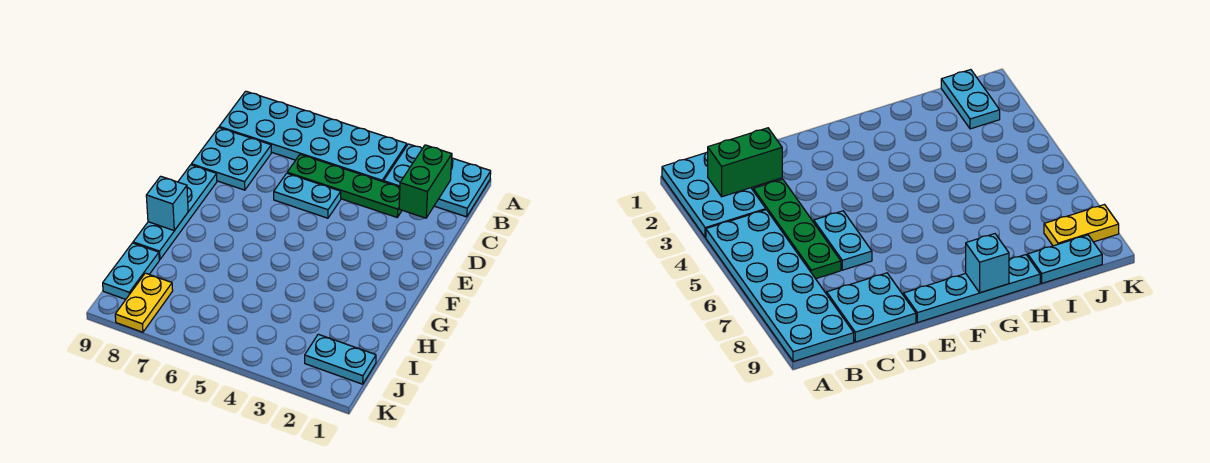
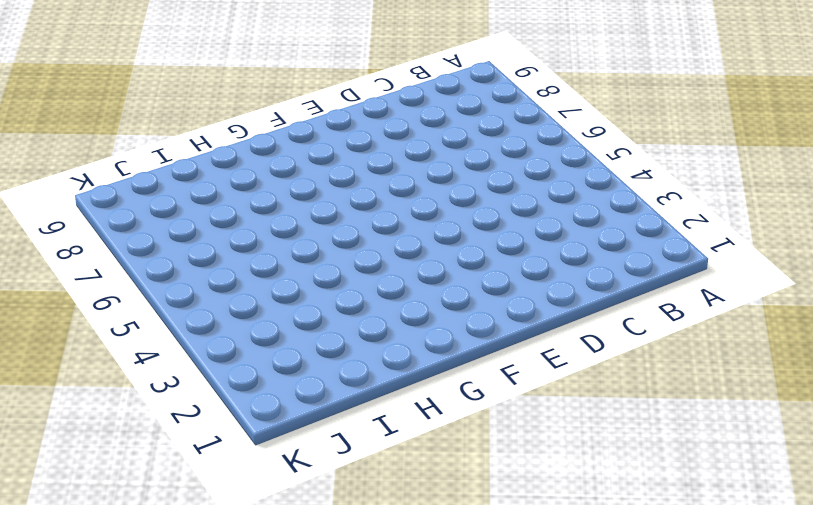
none -> cyan plate A1:B3 level 1
none -> cyan plate A4:B9 level 1

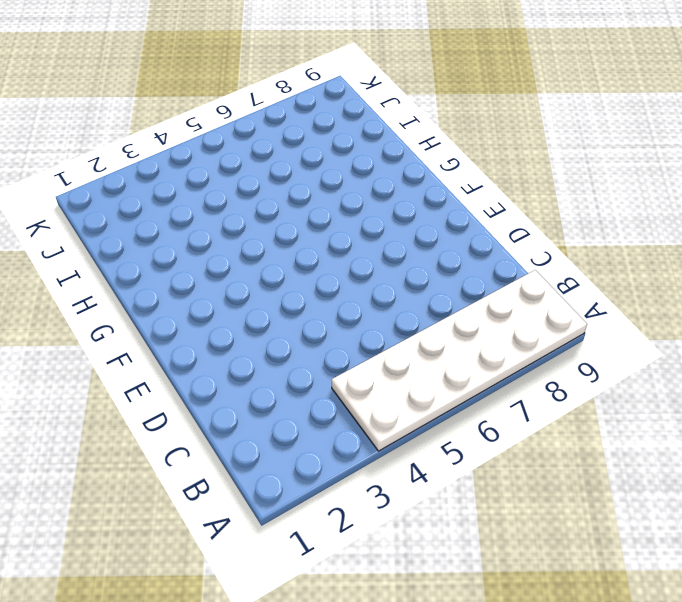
white plate A4:B9 level 1 -> cyan plate A4:B9 level 1
none -> cyan plate A1:B3 level 1
none -> green plate C3:C6 level 1

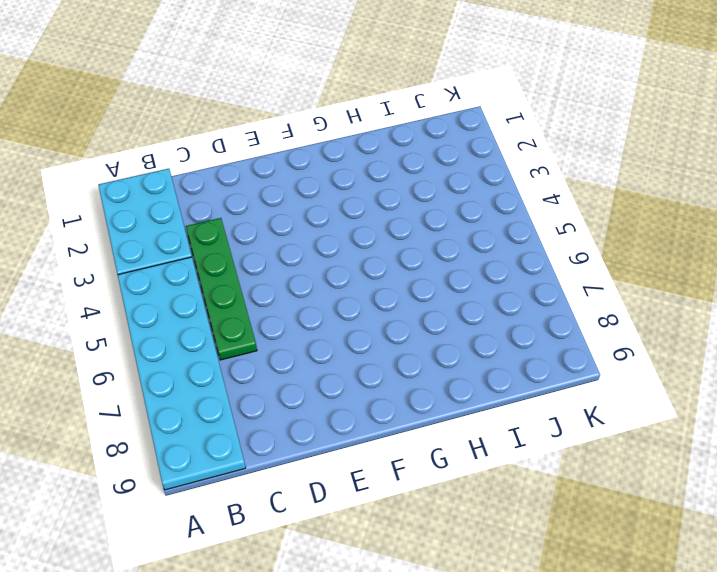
none -> cyan plate C8:D9 level 1
none -> cyan plate D5:D6 level 1

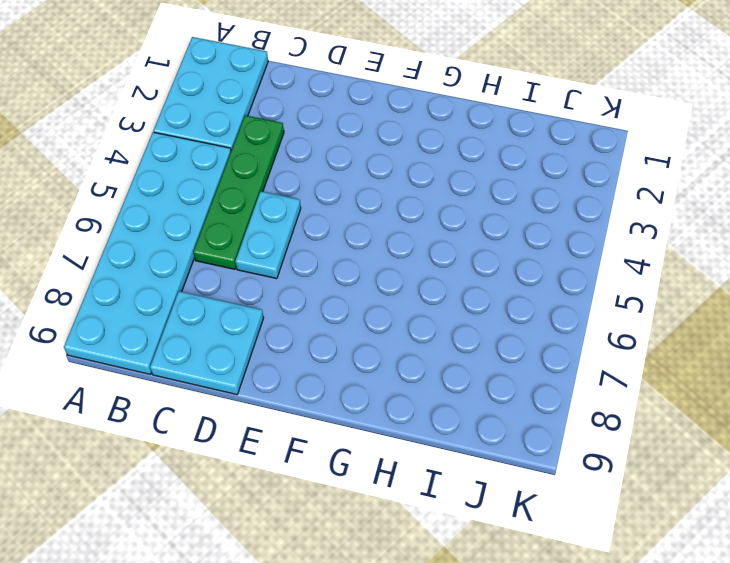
none -> cyan plate E9:H9 level 1
none -> cyan plate I9:J9 level 1

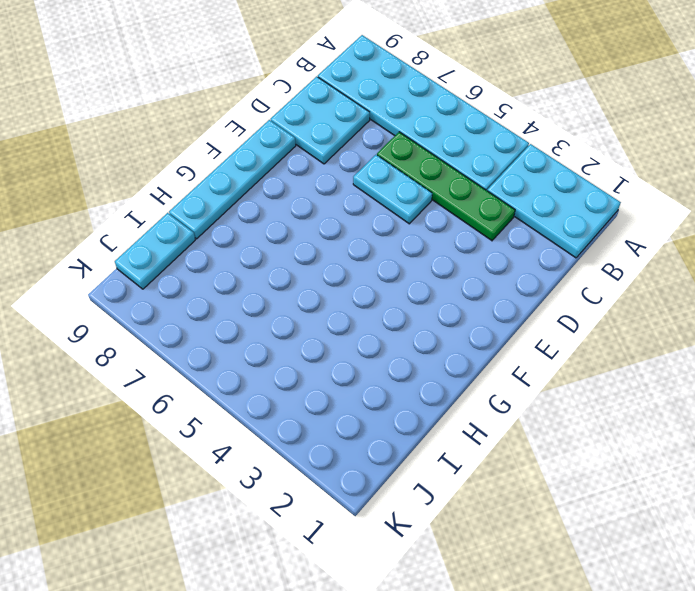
none -> cyan plate J1:J2 level 1
none -> yellow plate J8:K8 level 1

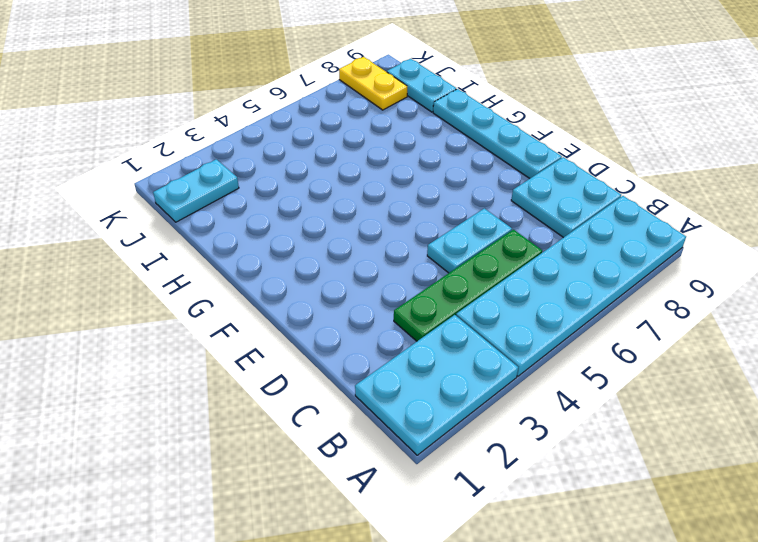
none -> green brick B2:C2 level 2
none -> cyan brick G9 level 2

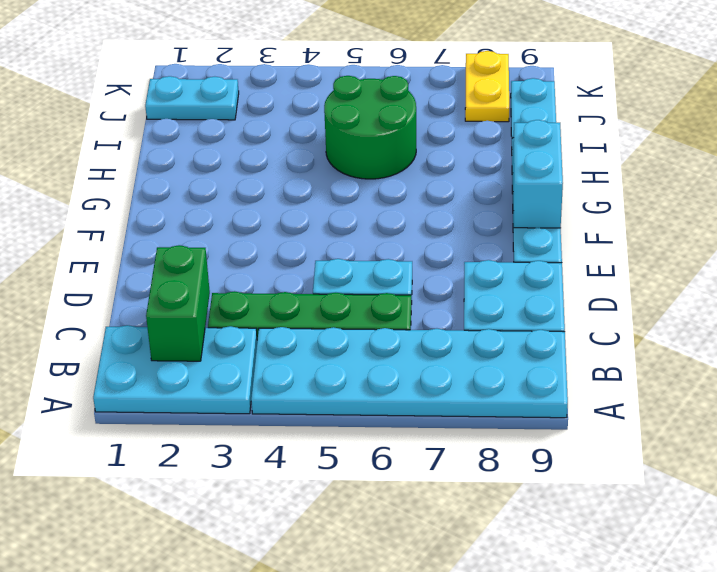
cyan brick F9:G9 level 2 -> cyan brick G9 level 2
green round brick H5:I6 level 1 -> none

